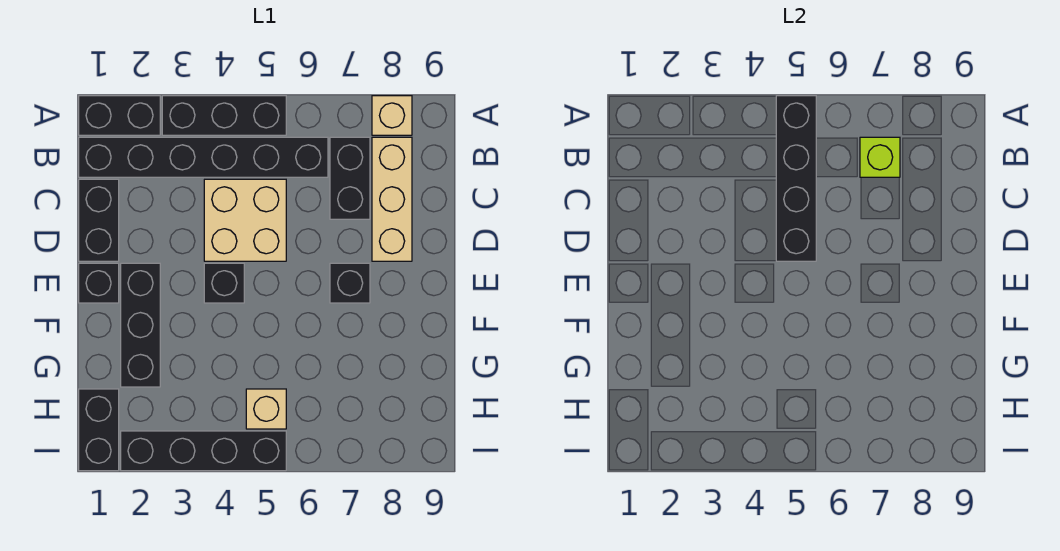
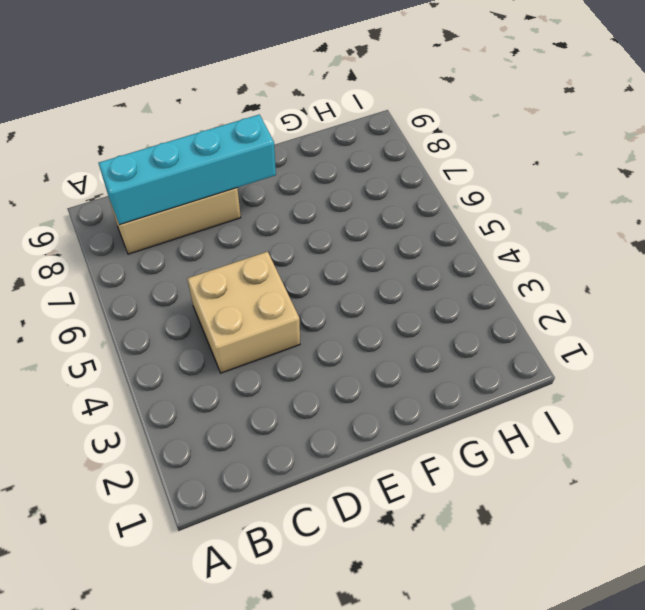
cyan brick B8:E8 level 2 -> none
none -> black brick A1:A2 level 1
none -> black brick A3:A5 level 1
none -> tan brick A8 level 1

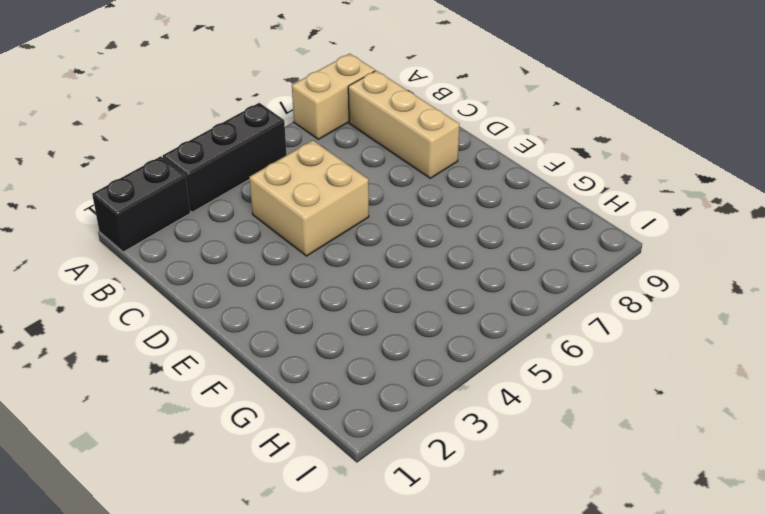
tan brick A7:A8 level 1 -> tan brick A8 level 1
none -> black brick B1:B6 level 1
none -> black brick B7:C7 level 1
none -> black brick C1:D1 level 1

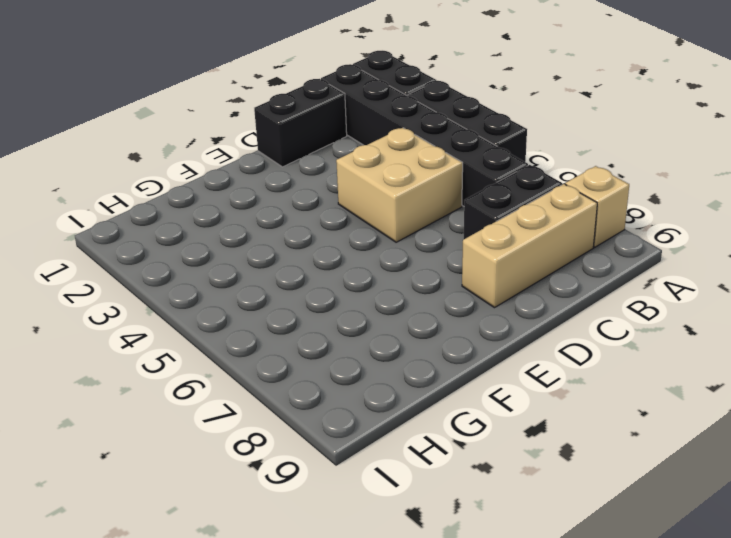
none -> black brick E1 level 1
none -> black brick E2:G2 level 1
none -> black brick E4 level 1

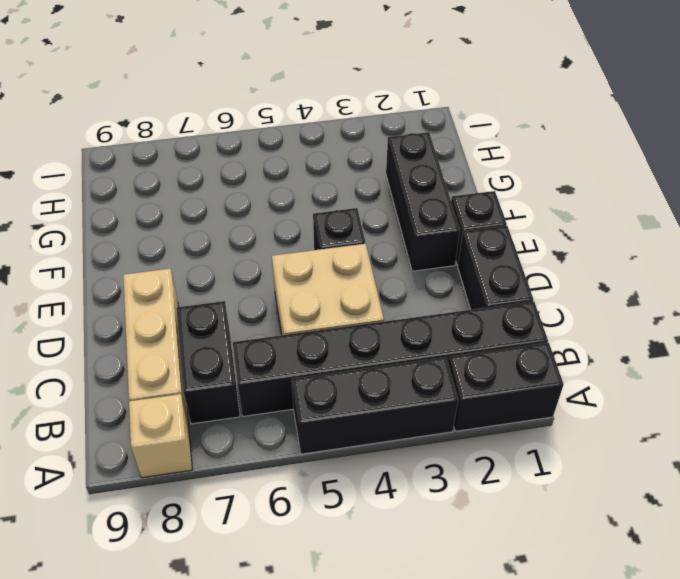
none -> black brick E7 level 1
none -> black brick H1:I1 level 1
none -> tan brick H5 level 1

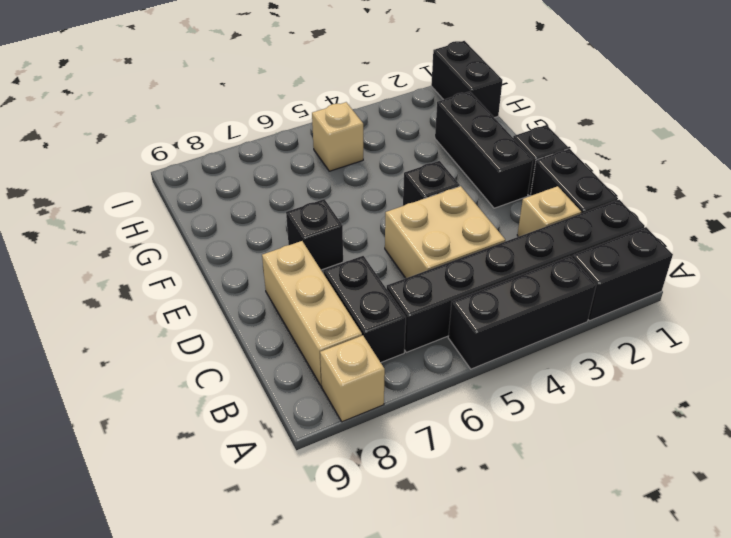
tan brick C2 level 1 -> none
none -> black brick I2:I5 level 1
none -> black brick A5:D5 level 2
none -> lime brick B7 level 2

